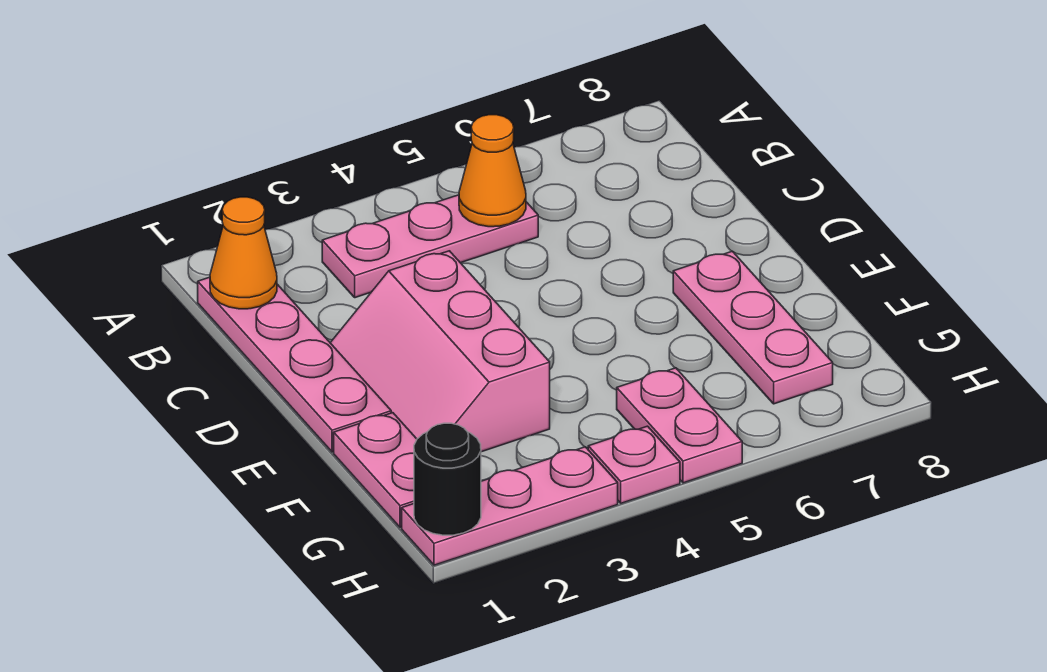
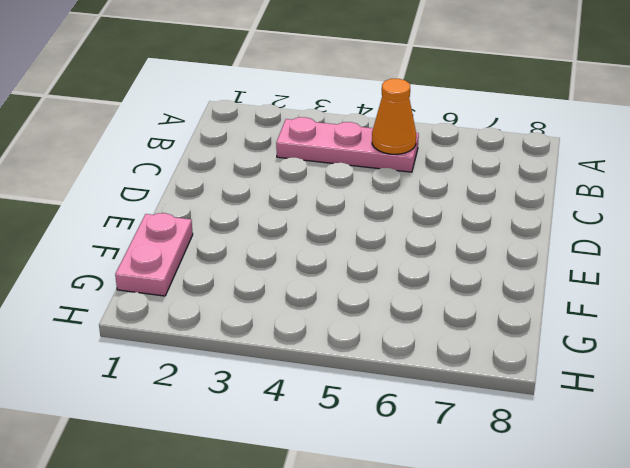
none -> pink plate B1:E1 level 1
none -> pink slope D2:F3 level 1 top 3

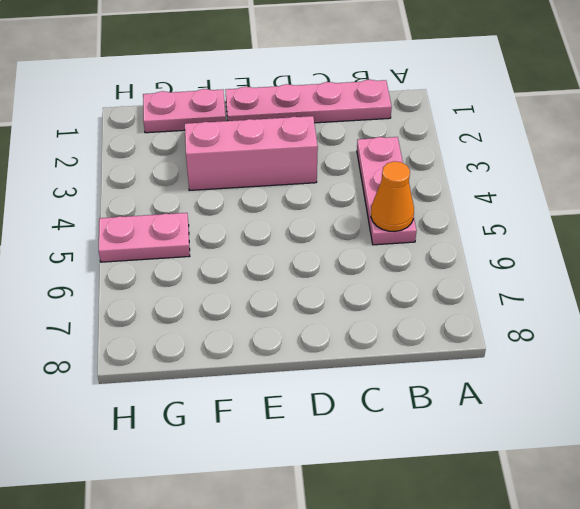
none -> pink plate E7:G7 level 1
none -> pink plate H1:H3 level 1

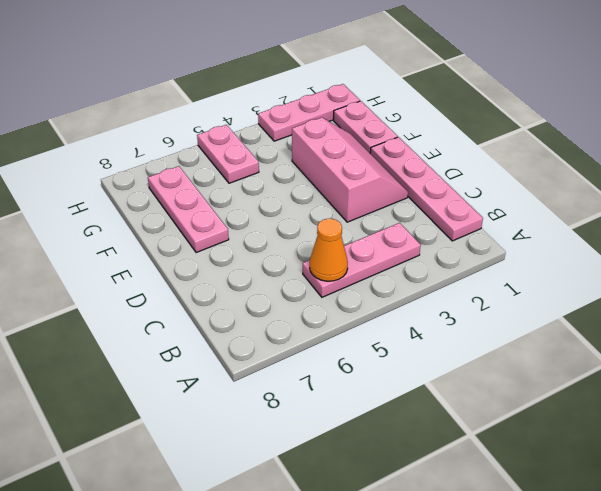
none -> pink plate H4 level 1
none -> orange cone B1 level 2

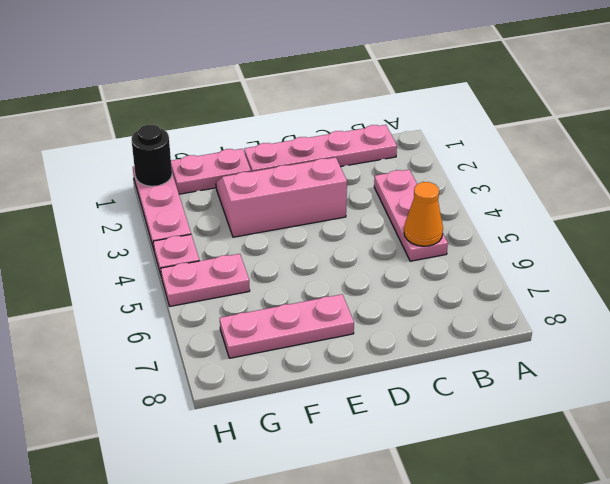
none -> orange cone B1 level 2

